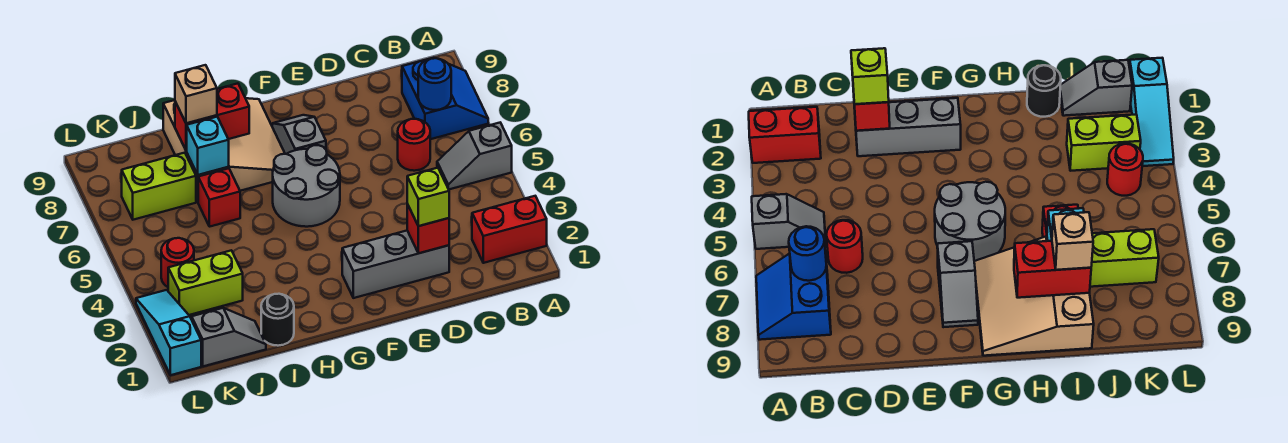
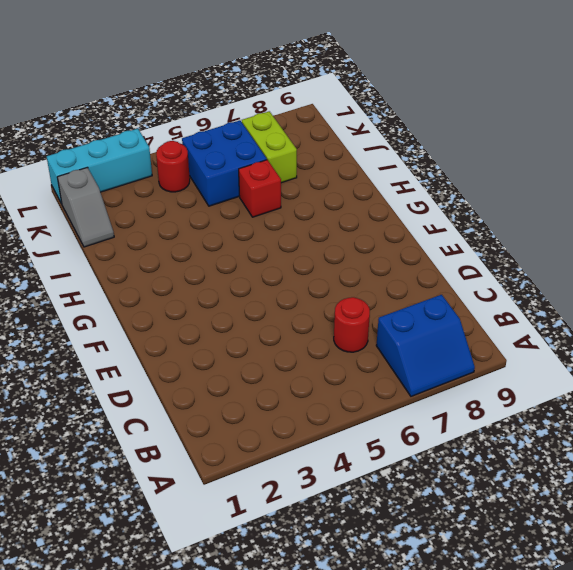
blue brick J5:K6 level 1 -> none
cyan brick L1:L3 level 1 -> cyan slope L1:L3 level 1 top 1
none -> red brick A2:B2 level 1
none -> grey slope A5:B5 level 1 top A
none -> grey brick D2:F2 level 1

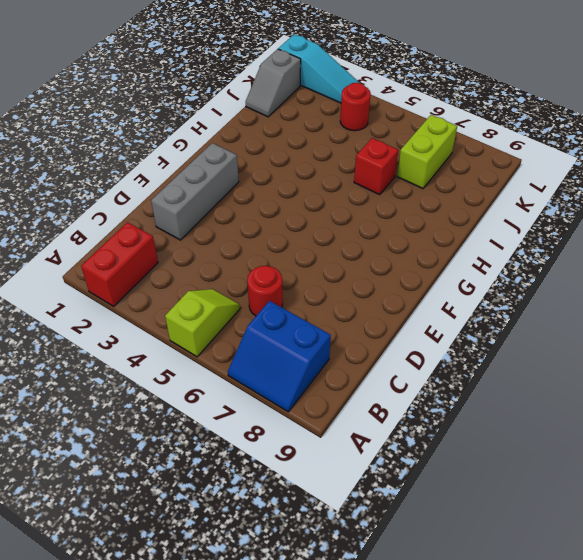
lime slope A5:B5 level 1 top A -> grey slope A5:B5 level 1 top A
none -> grey round brick F5:G6 level 1
none -> grey slope F7:F8 level 1 top 7
none -> tan slope G7:I9 level 1 top I

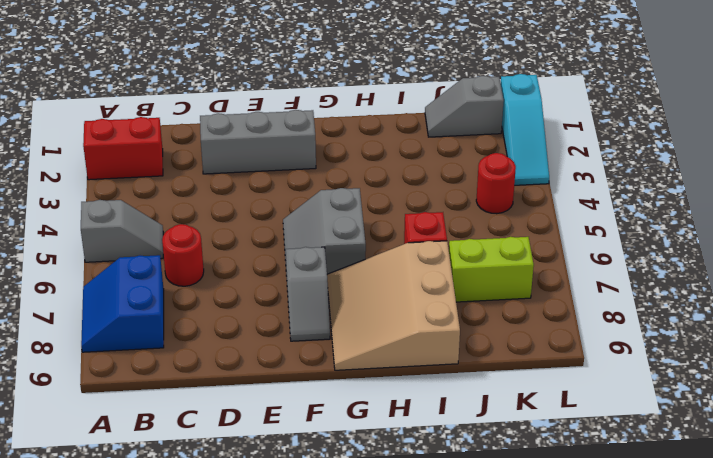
grey slope F5:G6 level 1 top G -> grey round brick F5:G6 level 1
none -> black round brick I1 level 1
none -> lime brick J3:K3 level 1
none -> blue round brick B7 level 2

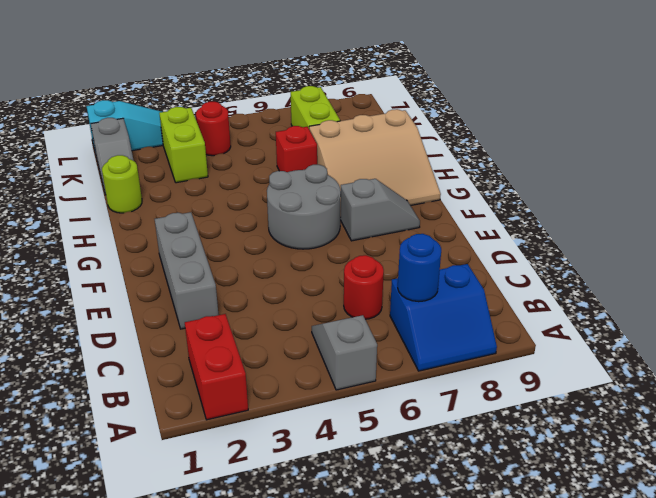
lime round brick I1 level 1 -> black round brick I1 level 1
none -> red brick D2 level 2
none -> red brick H8:I8 level 2
none -> cyan brick I7 level 2

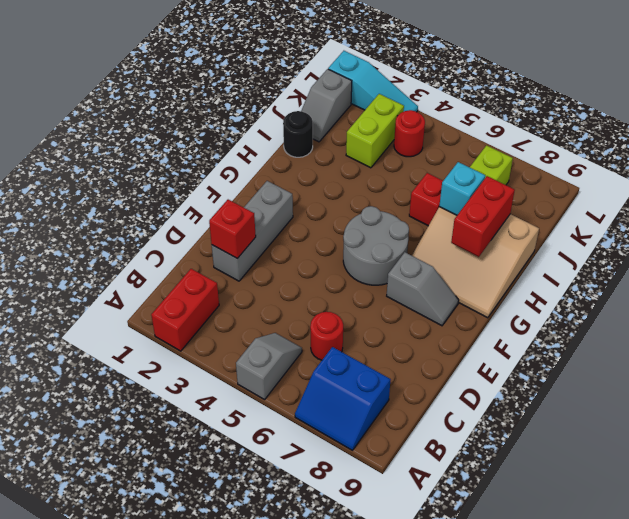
none -> blue round brick B7 level 2
none -> lime brick D2 level 3
none -> tan brick I8 level 3

